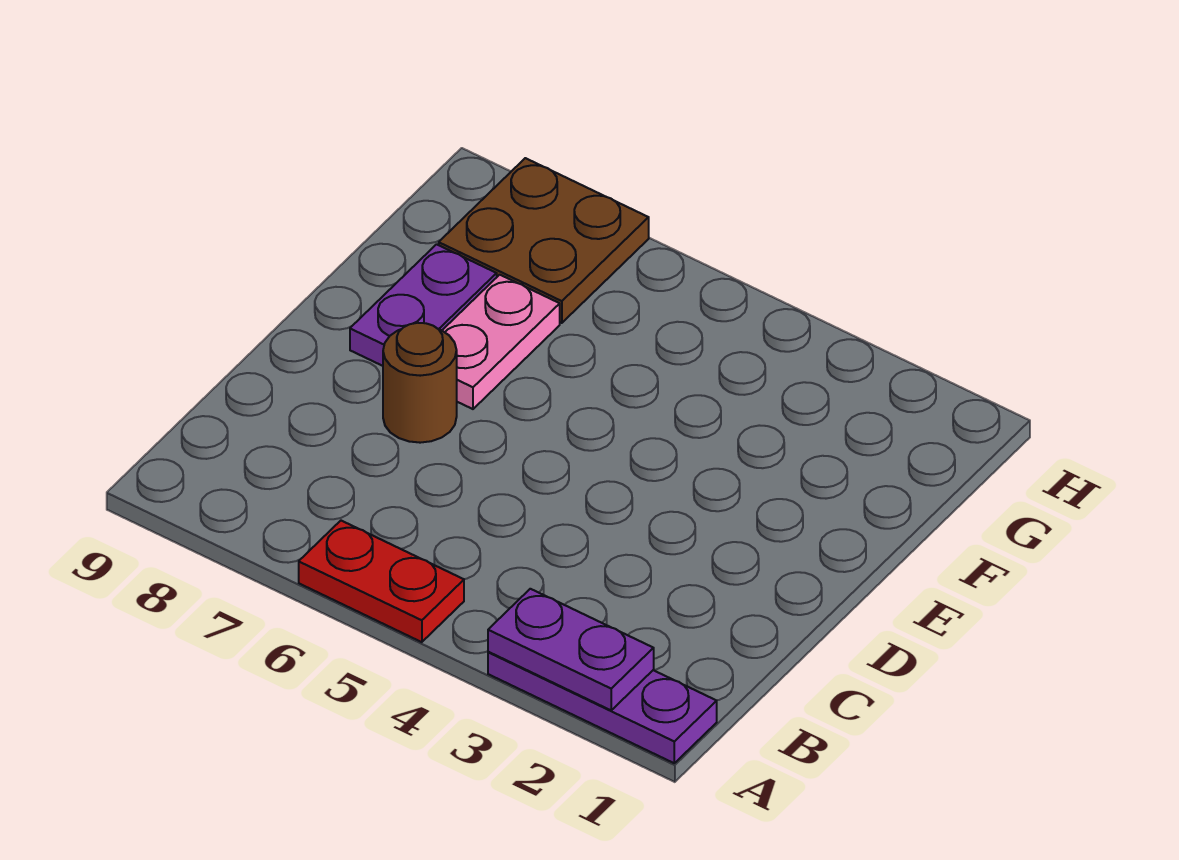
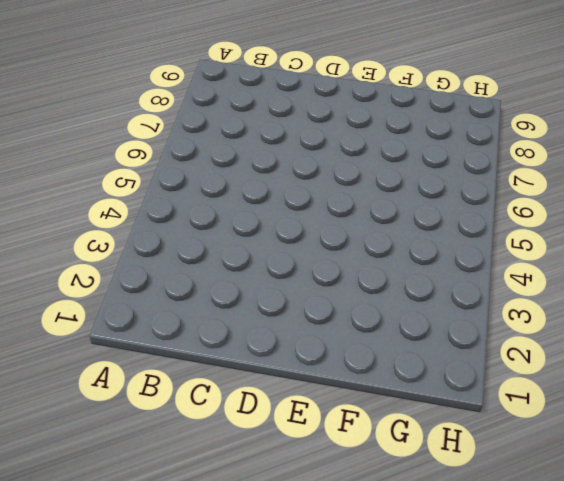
none -> purple plate A1:A3 level 1
none -> red plate A5:A6 level 1

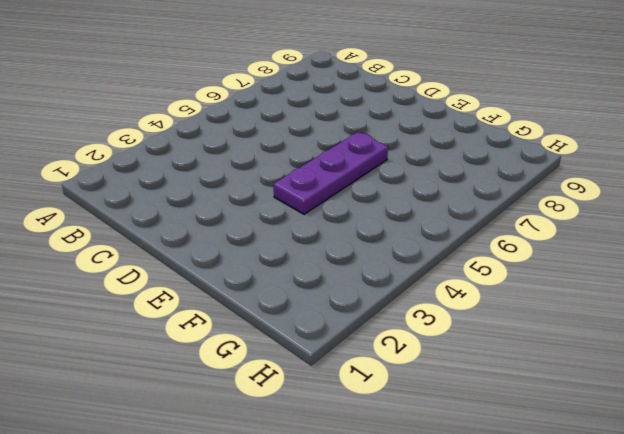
purple plate E4:E6 level 1 -> purple plate A1:A3 level 1
none -> red plate A5:A6 level 1
none -> brown round brick D7 level 1

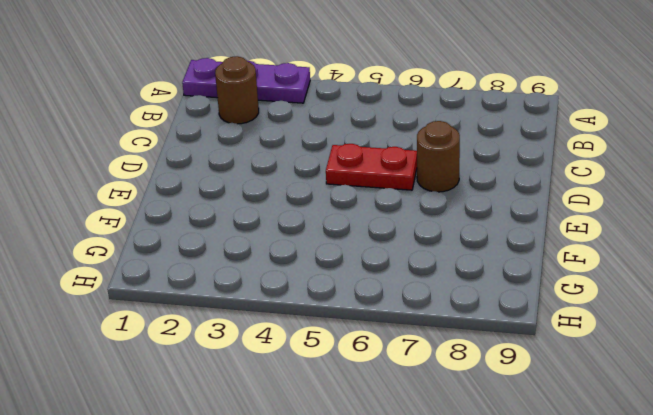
brown round brick B2 level 1 -> none
red plate D5:D6 level 1 -> red plate A5:A6 level 1
none -> pink plate E7:F7 level 1
none -> purple plate E8:F8 level 1

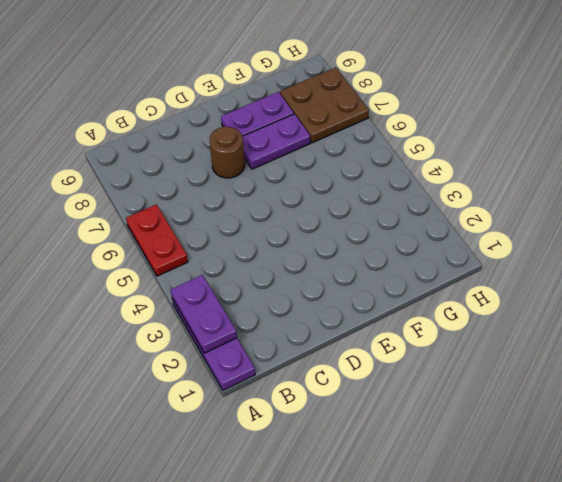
purple plate E7:F7 level 1 -> pink plate E7:F7 level 1

